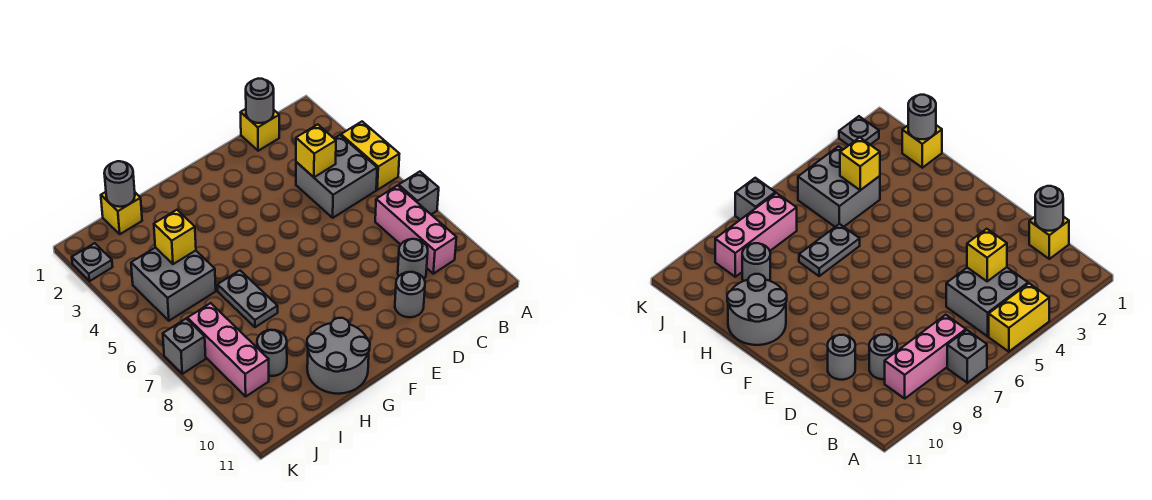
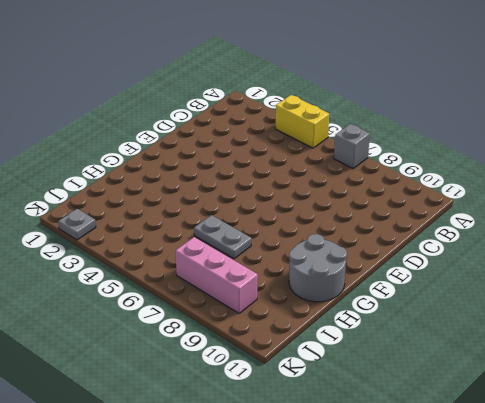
none -> grey brick B4:C5 level 1
none -> pink brick B7:B9 level 1
none -> yellow brick C1 level 1

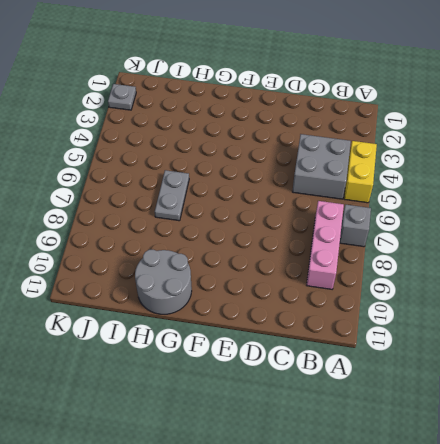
none -> yellow brick C1 level 1
none -> grey round brick C9 level 1
none -> grey round brick D10 level 1

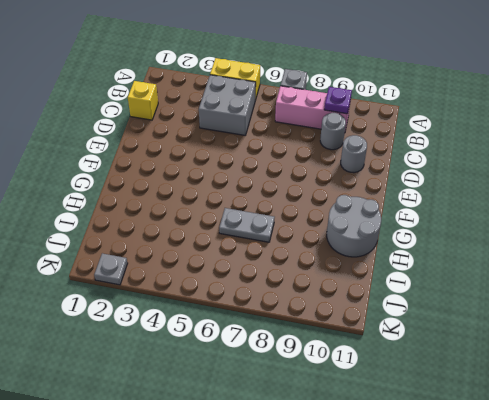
purple plate B9 level 2 -> none
none -> yellow brick I1 level 1
none -> grey brick I4:J5 level 1
none -> grey round brick I9 level 1

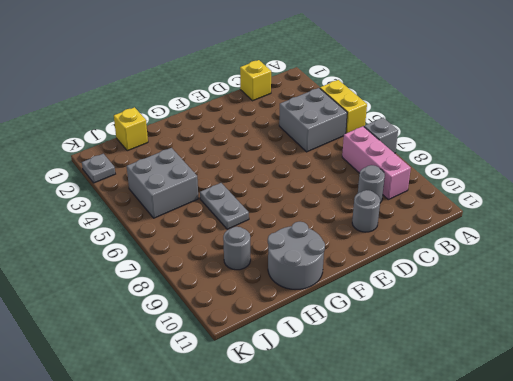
none -> pink brick J7:J9 level 1
none -> grey brick K7 level 1
none -> grey round brick C1 level 2

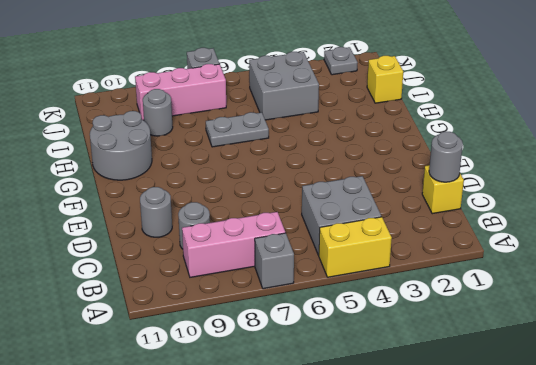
none -> yellow brick C4 level 2
none -> grey round brick I1 level 2
none -> yellow brick I4 level 2

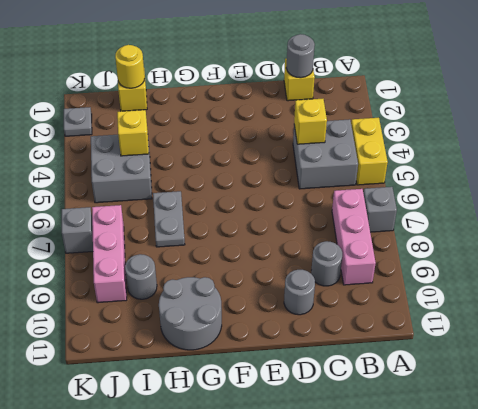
yellow round brick I1 level 2 -> grey round brick I1 level 2

